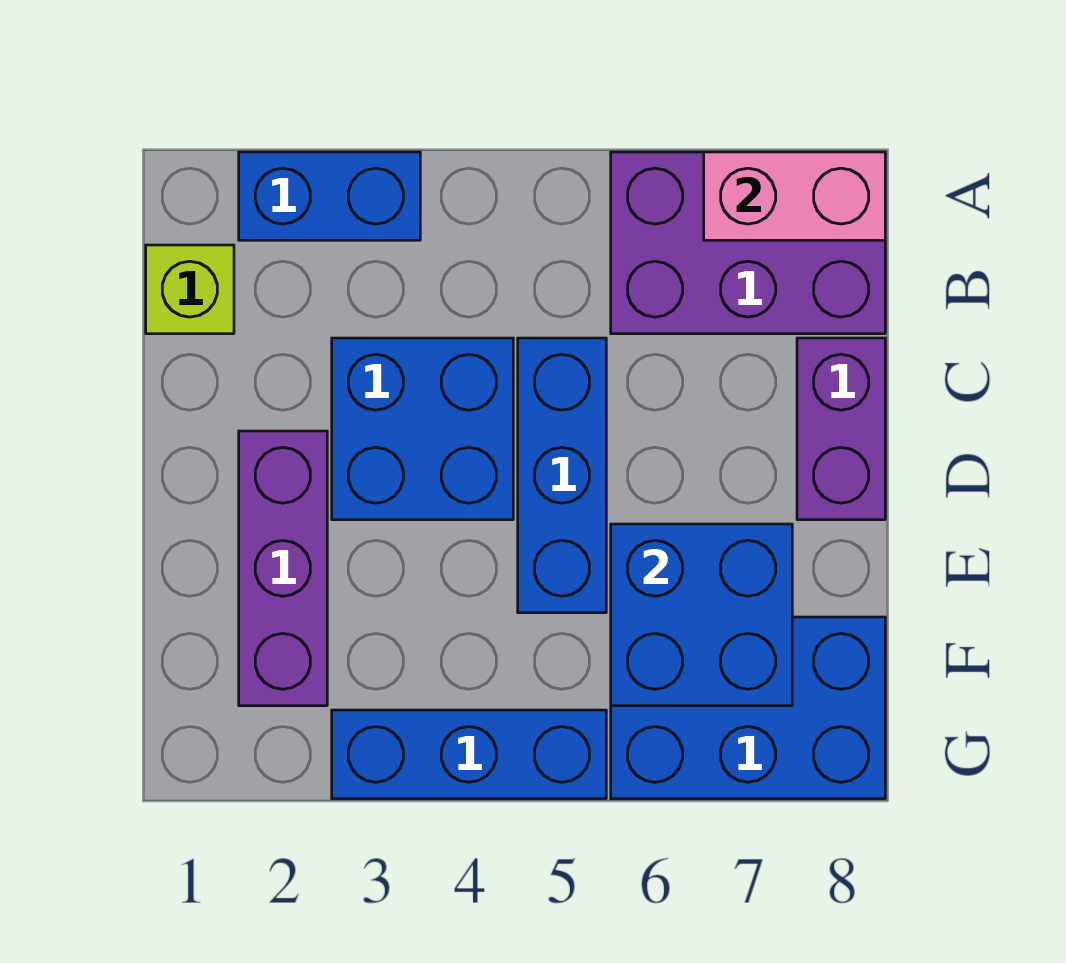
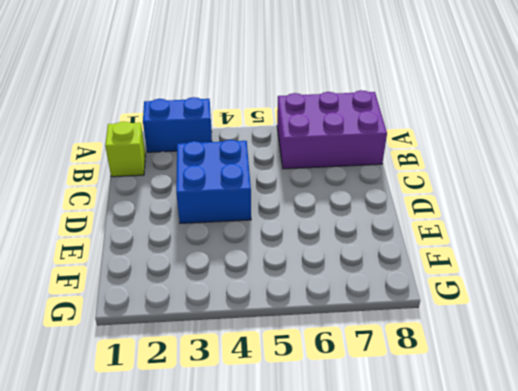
none -> blue brick C5:E5 level 1
none -> purple brick C8:D8 level 1

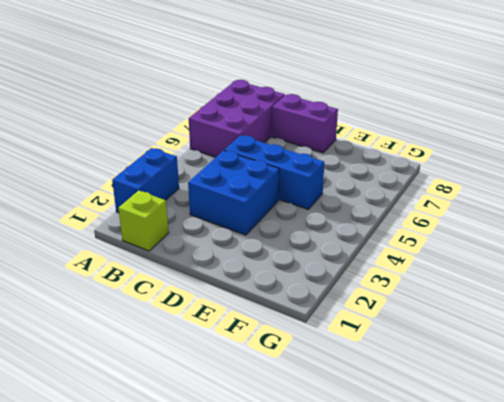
none -> purple brick D2:F2 level 1
none -> blue brick F6:G8 level 1

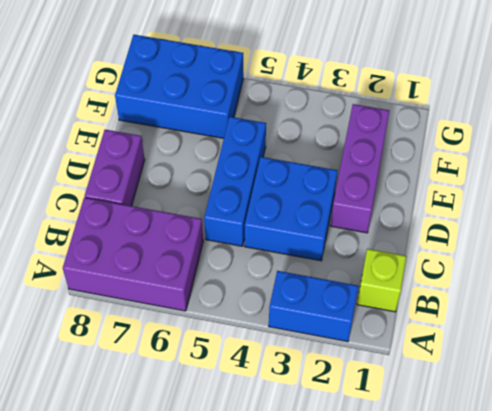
none -> blue brick G3:G5 level 1
none -> pink brick A7:A8 level 2

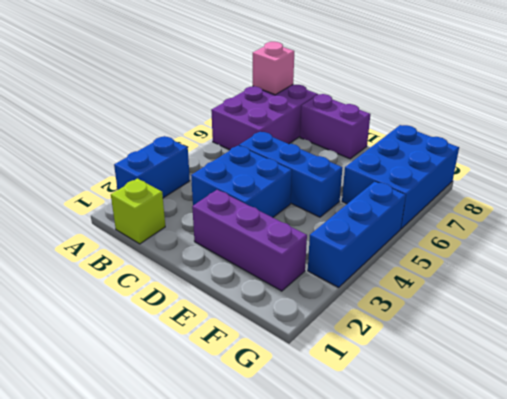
pink brick A8 level 2 -> pink brick A7:A8 level 2
none -> blue brick E6:F7 level 2

